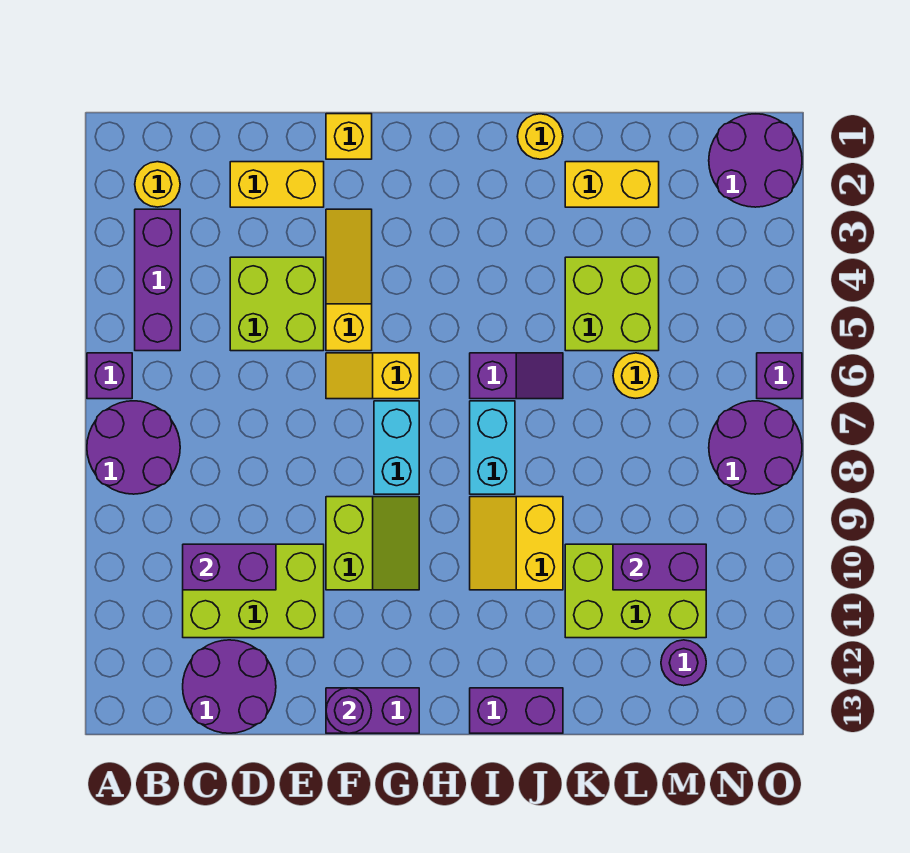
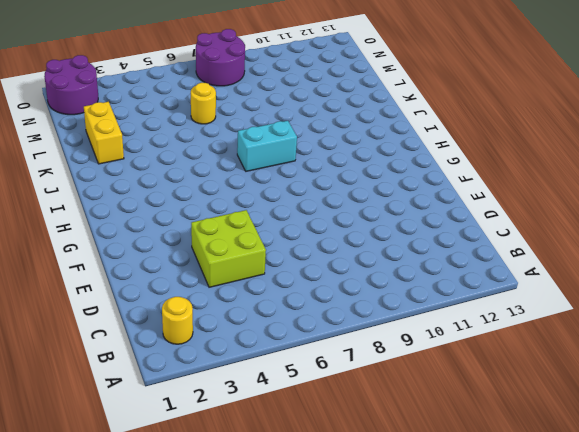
none -> purple brick A6 level 1
none -> purple round brick A7:B8 level 1
none -> purple brick B3:B5 level 1
none -> lime brick C10:E11 level 1

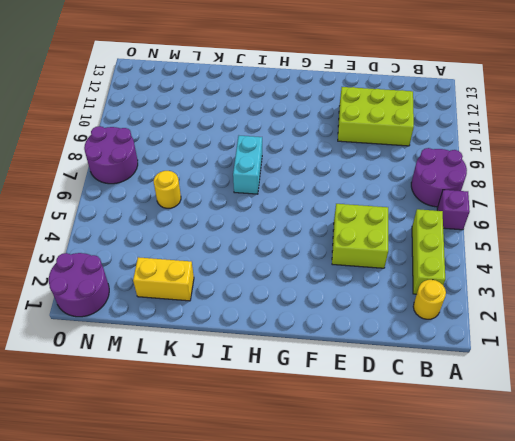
lime brick B3:B5 level 1 -> purple brick B3:B5 level 1
none -> purple round brick C12:D13 level 1
none -> yellow brick D2:E2 level 1
none -> yellow brick F1 level 1
none -> yellow slope F3:F5 level 1 top 5

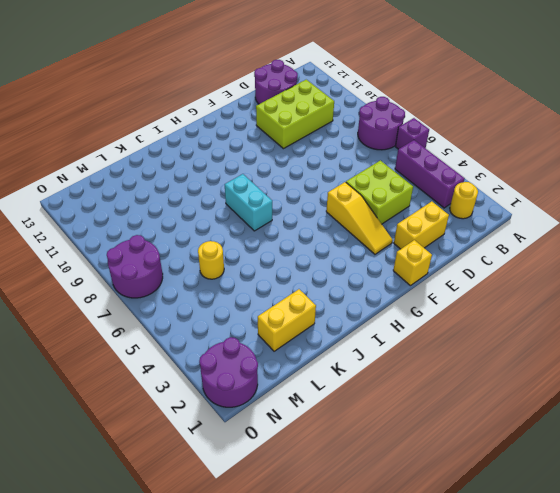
none -> yellow slope F6:G6 level 1 top G
none -> lime slope F9:G10 level 1 top F
none -> purple brick F13:G13 level 1
none -> cyan brick G7:G8 level 1

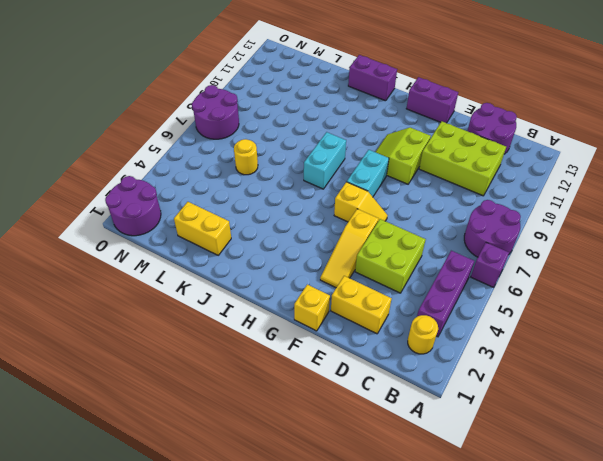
none -> purple slope I6:J6 level 1 top I
none -> yellow slope I9:J10 level 1 top J
none -> yellow round brick J1 level 1
none -> lime brick K4:L5 level 1

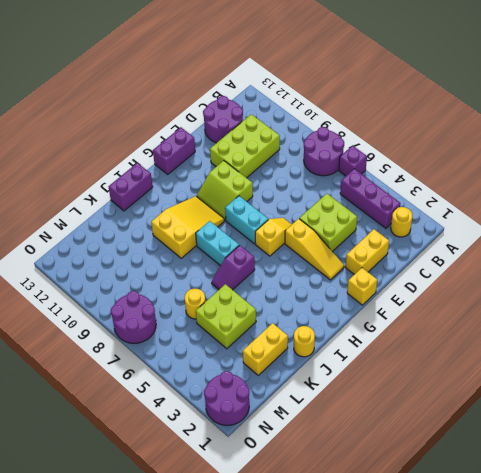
yellow slope H9:J10 level 1 top J -> yellow slope I9:J10 level 1 top J
none -> lime brick K10:M11 level 1
none -> purple round brick M12 level 1
none -> purple brick O6 level 1
none -> purple brick C10:D10 level 2

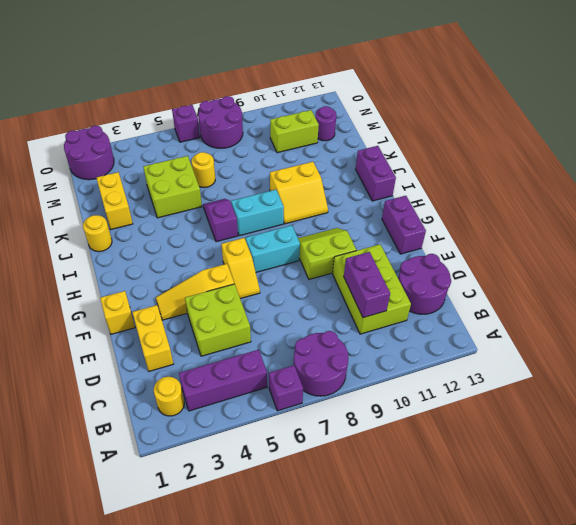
lime brick M10:M11 level 1 -> lime brick K10:M11 level 1
none -> purple round brick F13 level 2
none -> purple brick L10:M10 level 2

